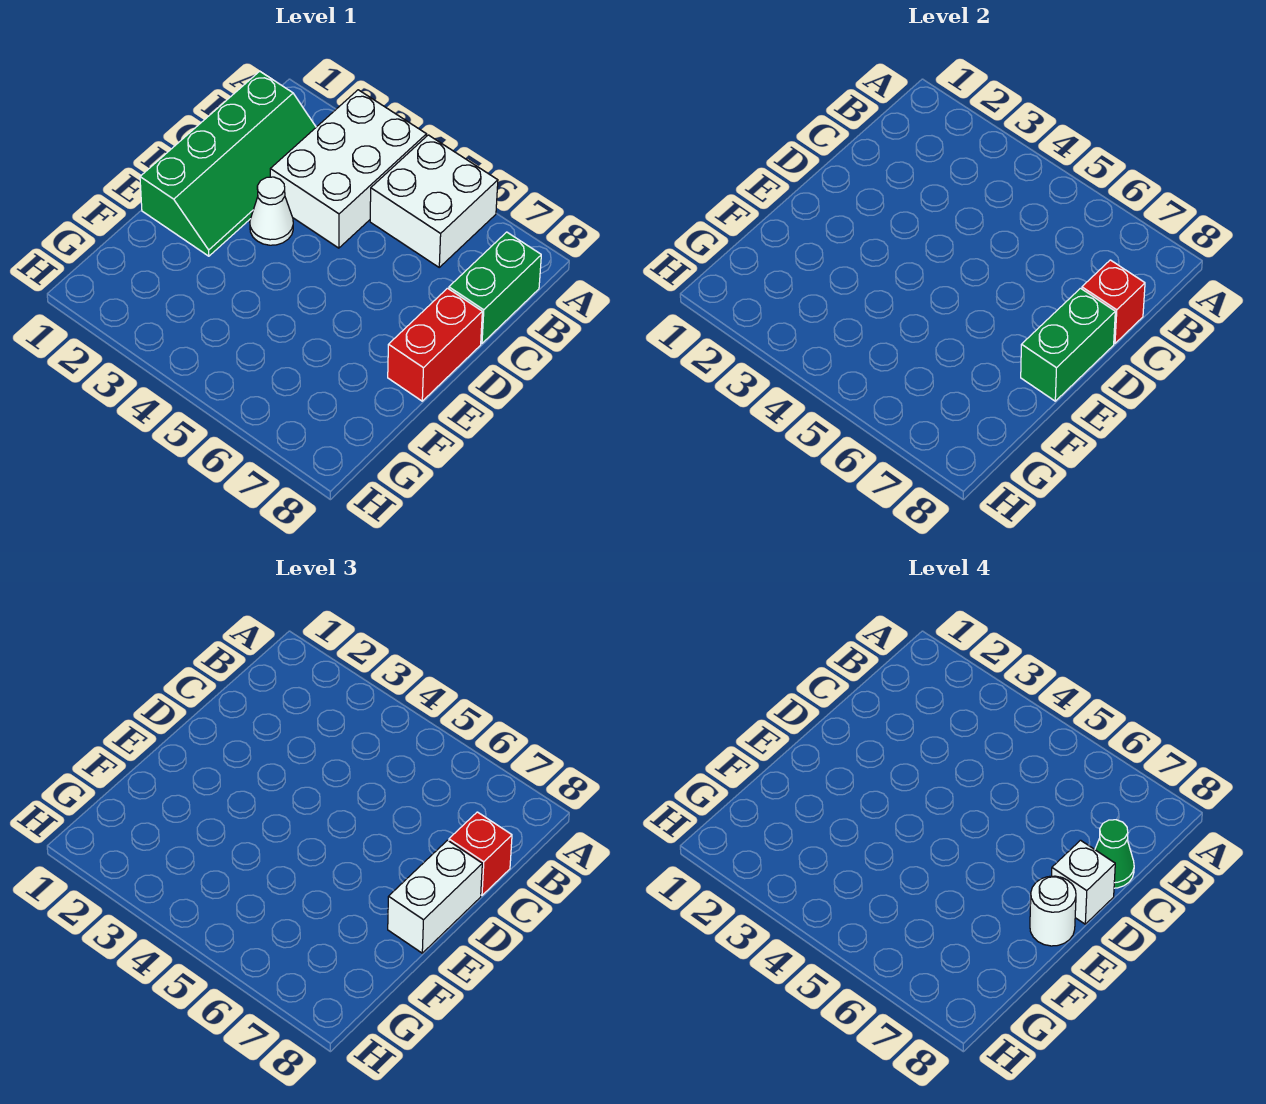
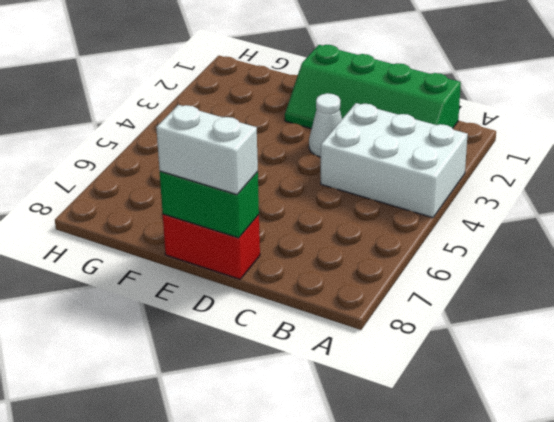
none -> white brick A5:B6 level 1
none -> green brick B8:C8 level 1
none -> red brick C8 level 2

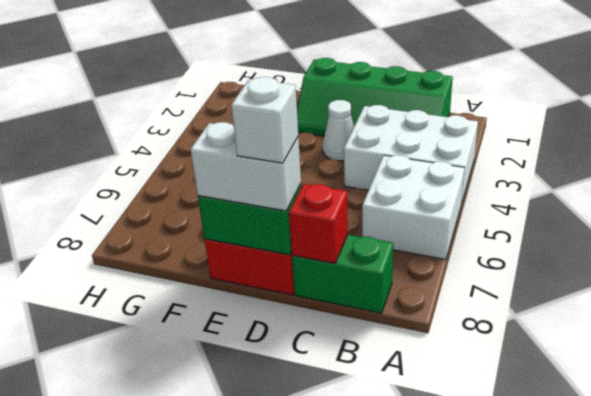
none -> red brick C8 level 3
none -> green cone C8 level 4
none -> white round brick E8 level 4

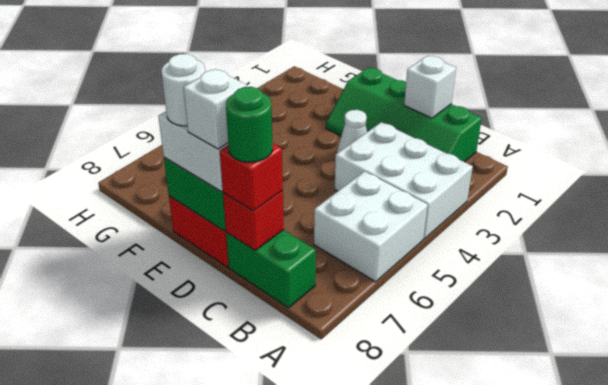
white brick C1 level 2 -> none
green round brick C8 level 4 -> green cone C8 level 4

